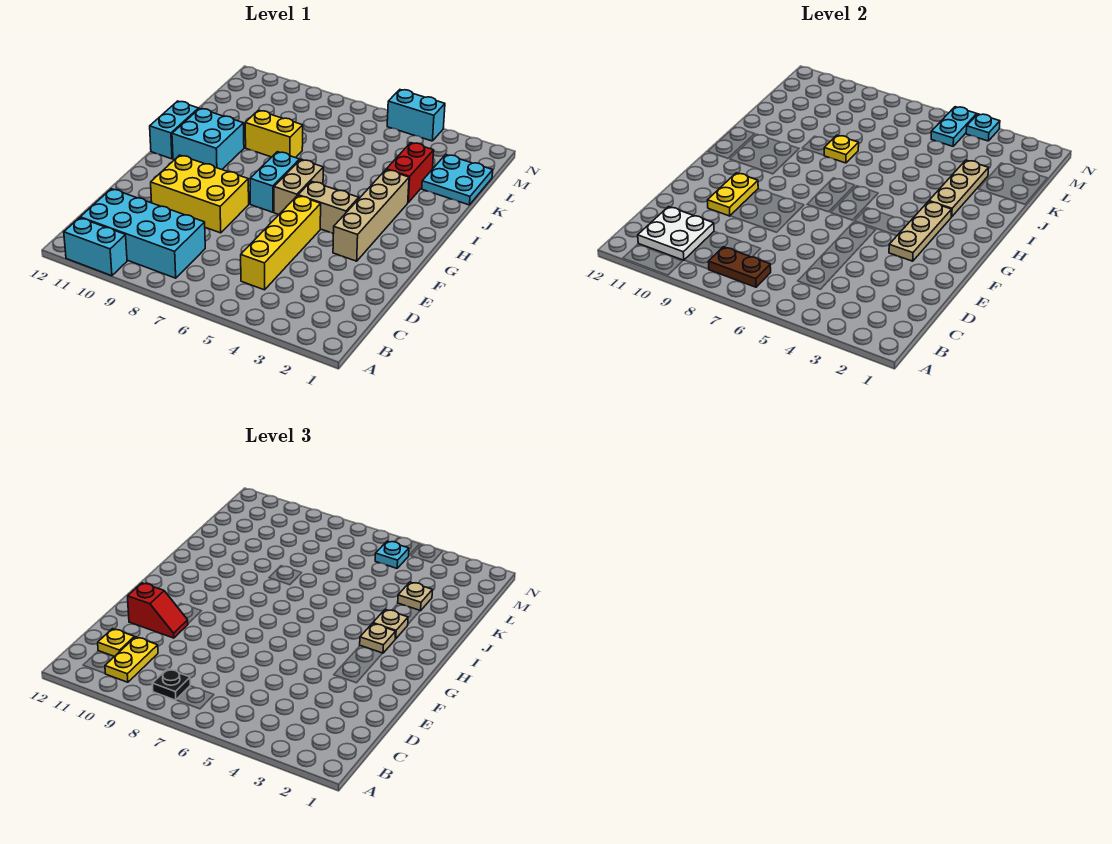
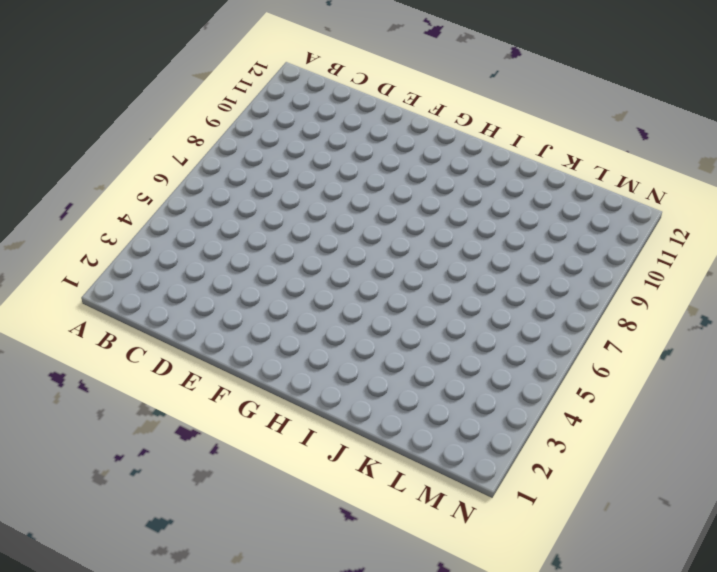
none -> cyan brick A10:A11 level 1
none -> cyan brick B8:C11 level 1
none -> yellow brick C5:F5 level 1
none -> yellow brick E8:F10 level 1

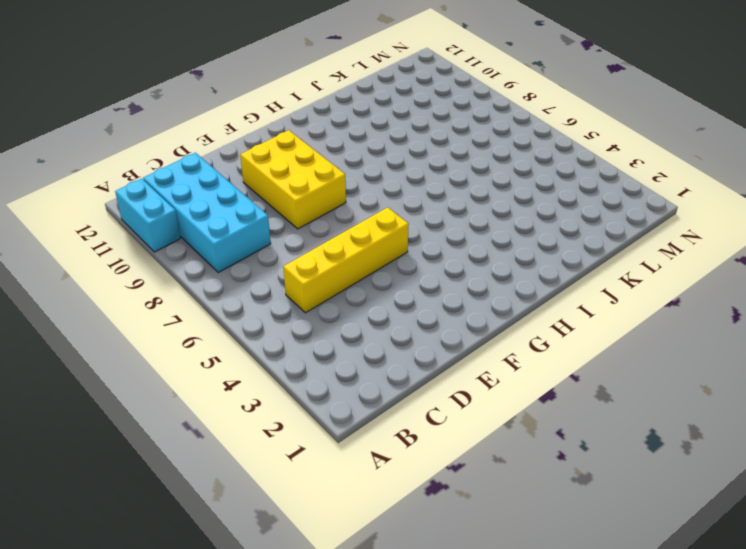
none -> tan brick F3:I3 level 1
none -> tan brick G4:G5 level 1
none -> tan brick G6:H6 level 1
none -> cyan brick G7:H7 level 1

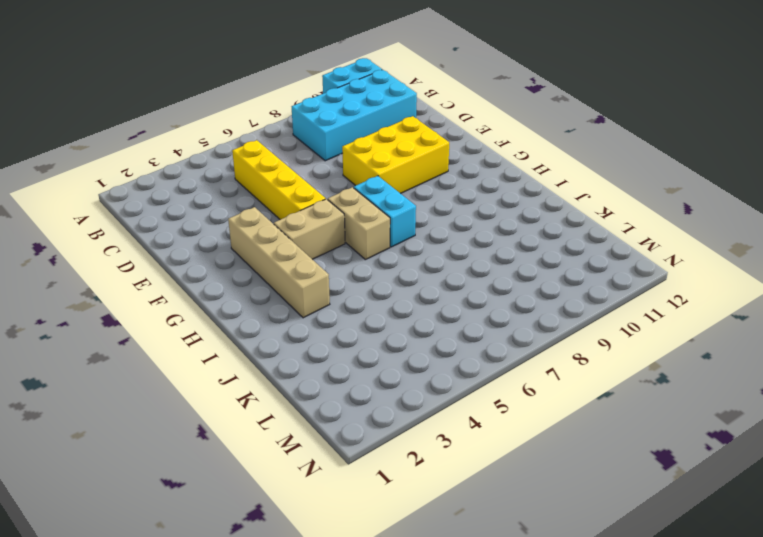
none -> cyan brick H10:I11 level 1
none -> cyan brick H12:I12 level 1
none -> red brick J3:K3 level 1
none -> yellow brick J8:J9 level 1

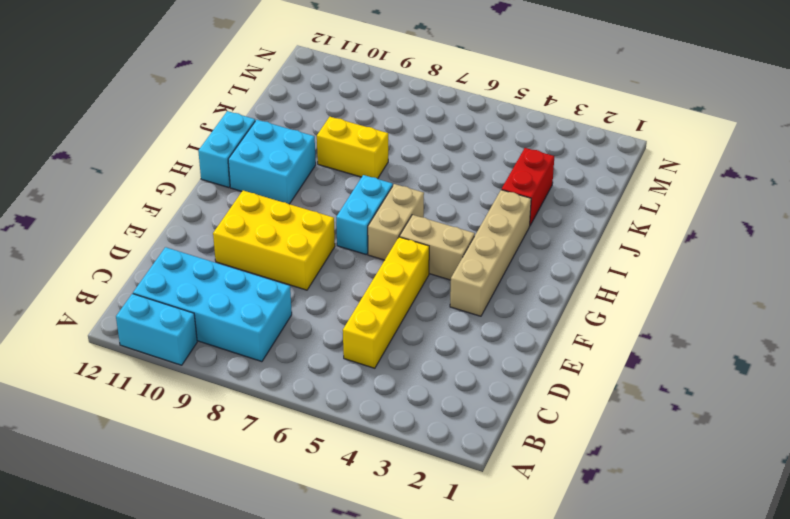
none -> cyan plate K1:L2 level 1
none -> cyan brick N4:N5 level 1
none -> brown plate B7:B8 level 2
none -> white plate B10:C11 level 2

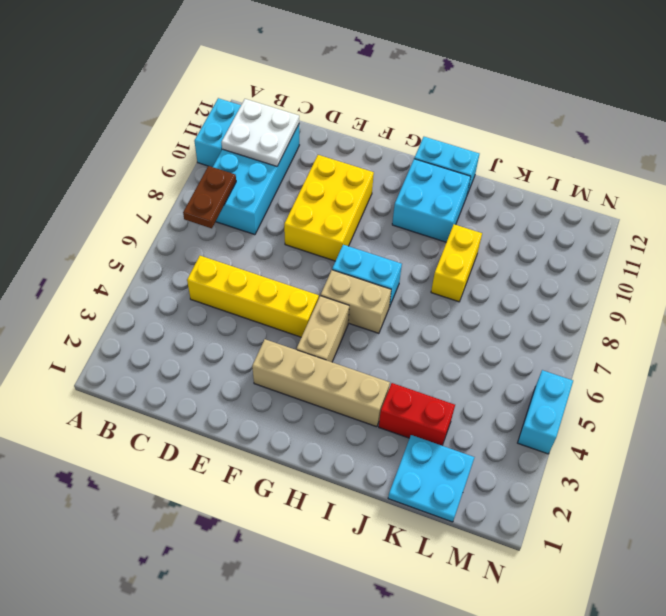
none -> yellow plate E10:F10 level 2
none -> tan plate F3:H3 level 2
none -> tan plate I3:K3 level 2
none -> yellow plate J8 level 2

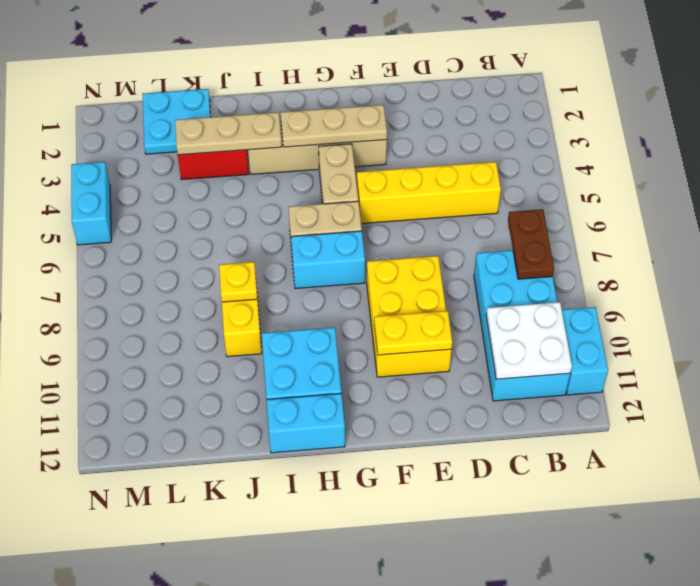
none -> cyan plate M5:N5 level 2
none -> cyan plate N4 level 2
none -> black plate B8 level 3
none -> yellow plate B10:C10 level 3

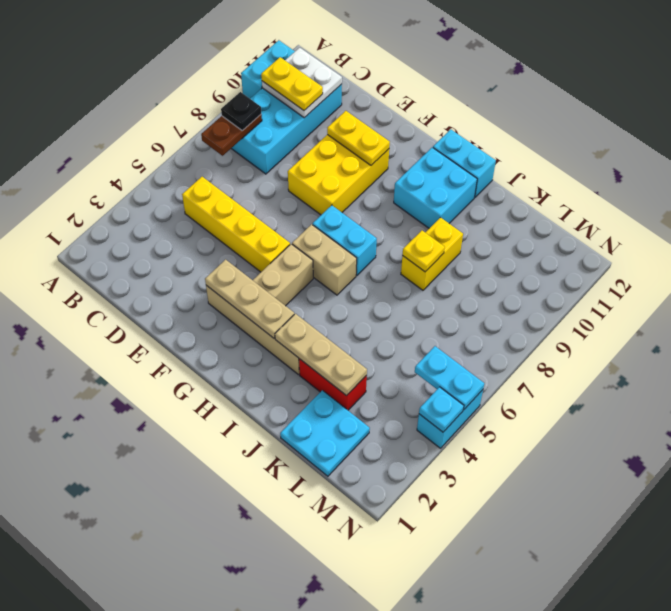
none -> yellow plate C11 level 3
none -> red slope E10:E11 level 3 top 11
none -> tan plate H3 level 3
none -> tan plate I3 level 3

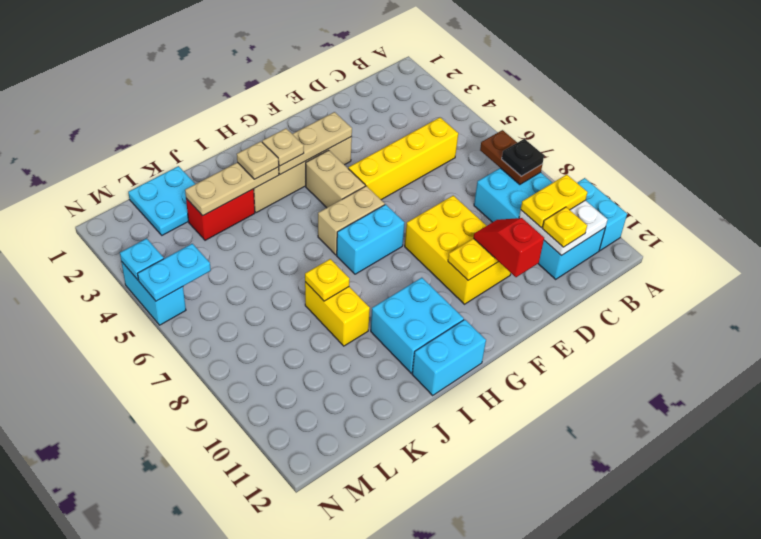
none -> tan plate K3 level 3
none -> cyan plate M5 level 3

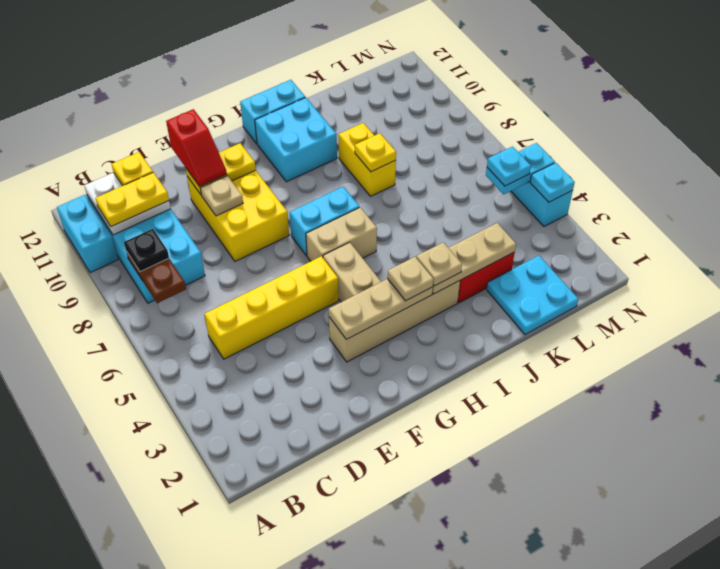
tan plate E9 level 2 -> tan plate K3 level 3

